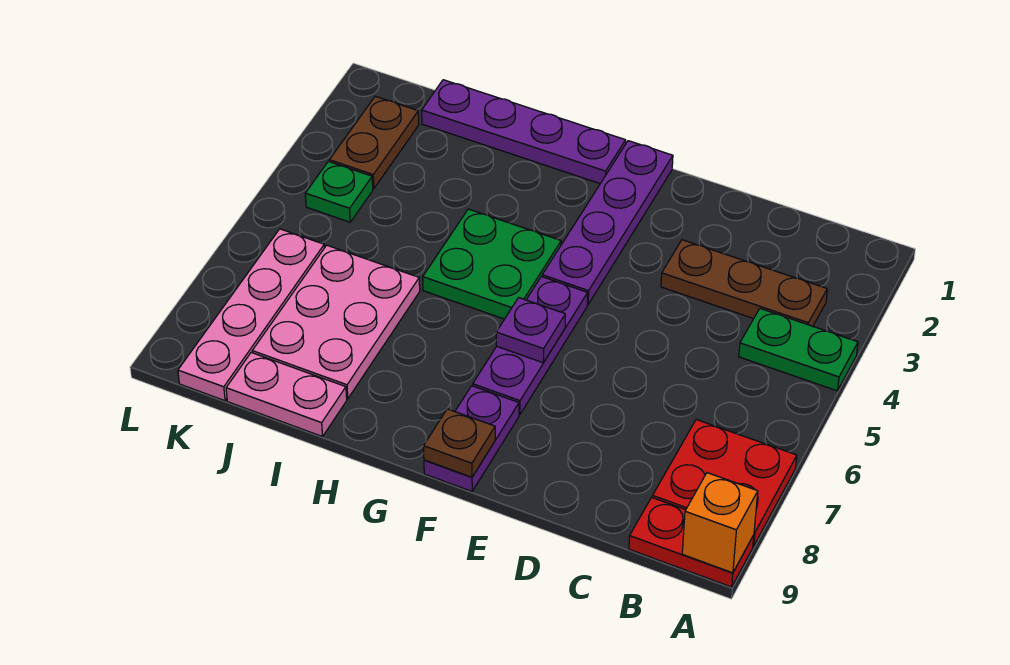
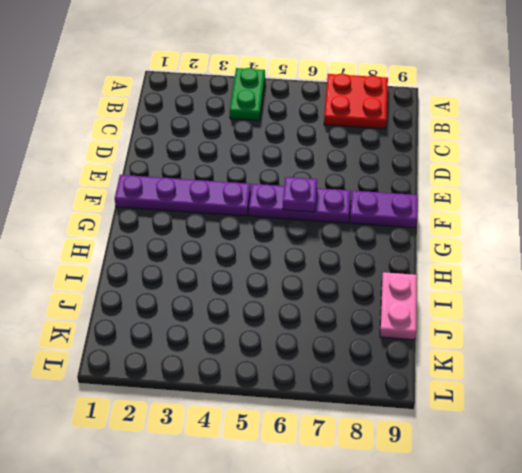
none -> red plate A9:B9 level 1
none -> brown plate B3:D3 level 1
none -> purple plate G1:J1 level 1

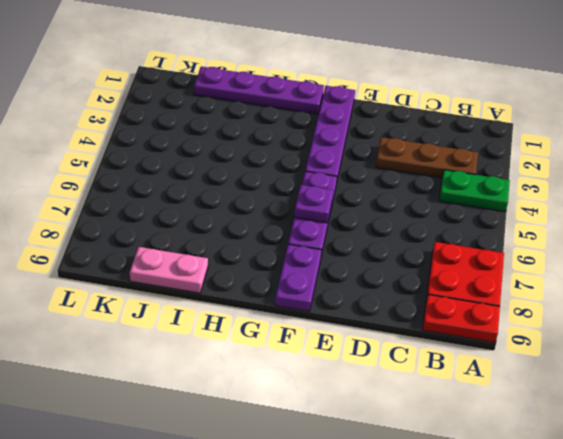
none -> green plate G4:H5 level 1
none -> pink plate I6:J8 level 1
none -> brown plate K2:K3 level 1

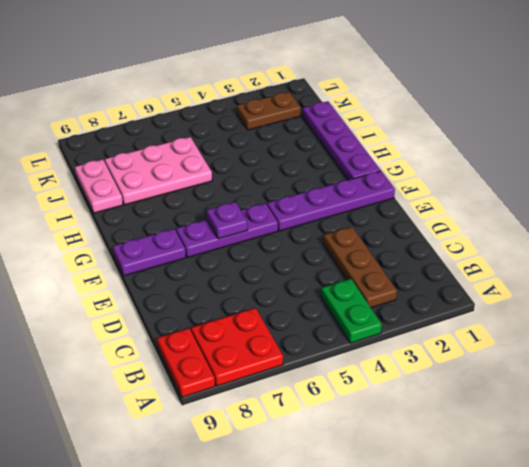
none -> green plate G4:H5 level 1
none -> green plate K4 level 1
none -> pink plate K6:K9 level 1

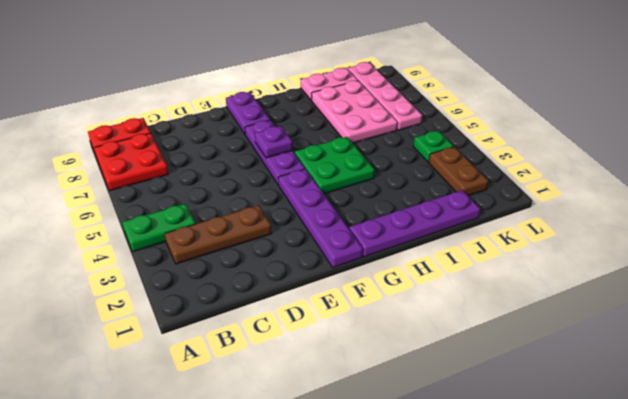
none -> orange brick A9 level 2
none -> brown plate F9 level 2

